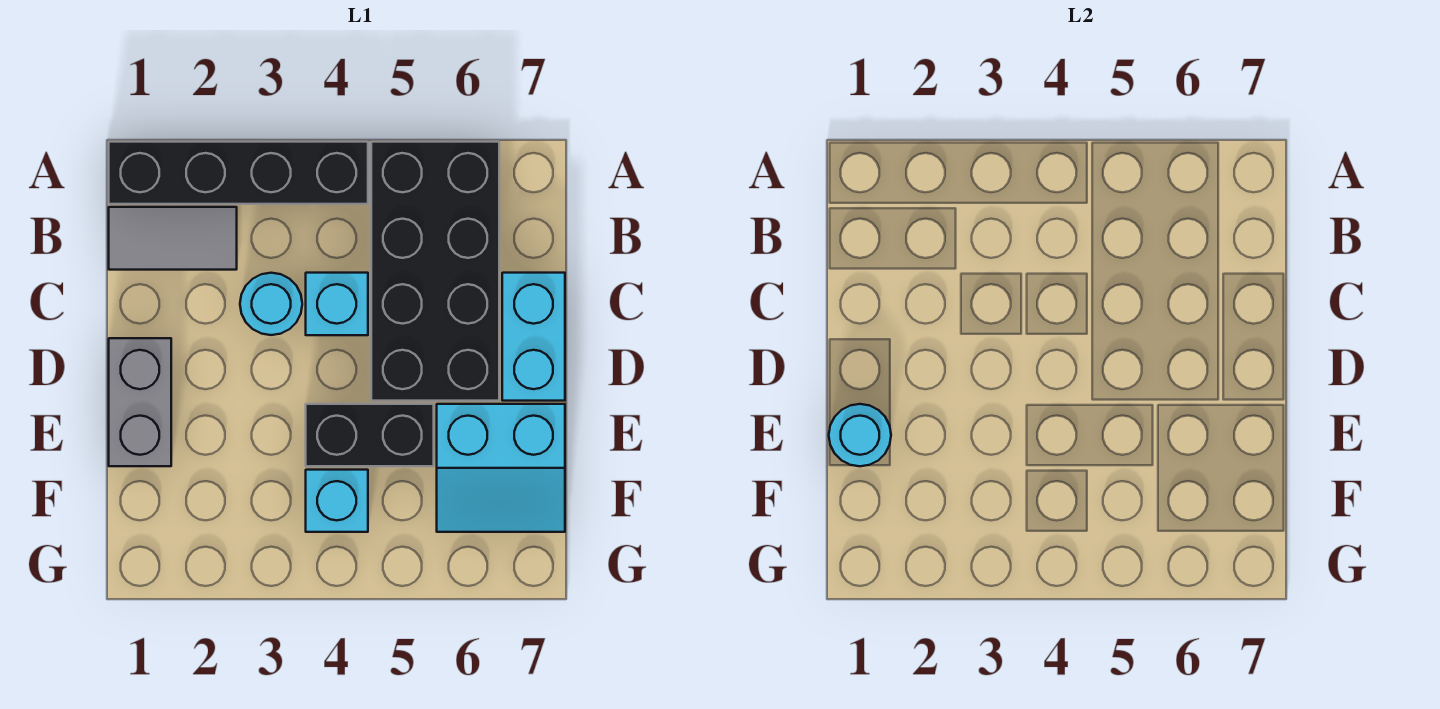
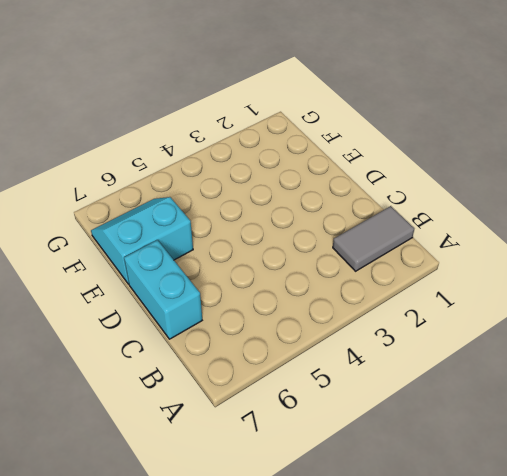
none -> black brick A1:A4 level 1
none -> black brick A5:D6 level 1

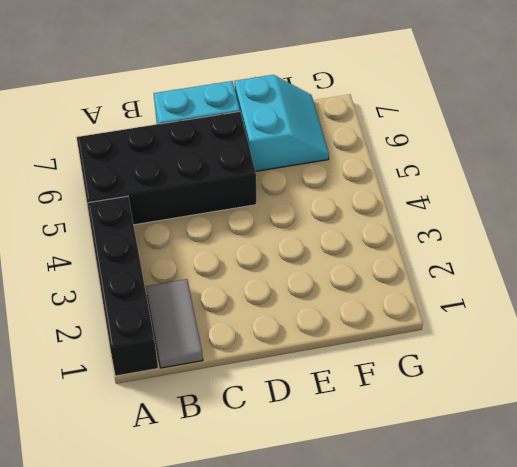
none -> cyan round brick C3 level 1
none -> cyan brick C4 level 1

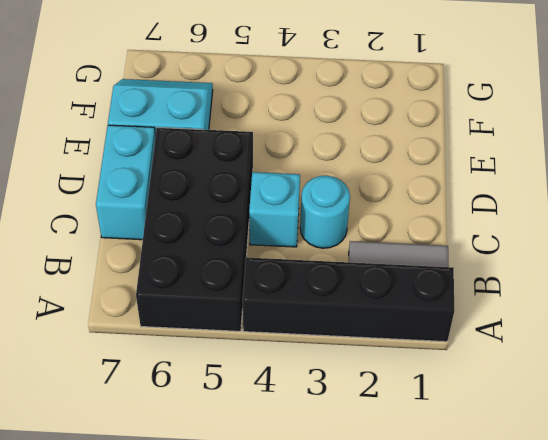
none -> grey brick D1:E1 level 1
none -> black brick E4:E5 level 1

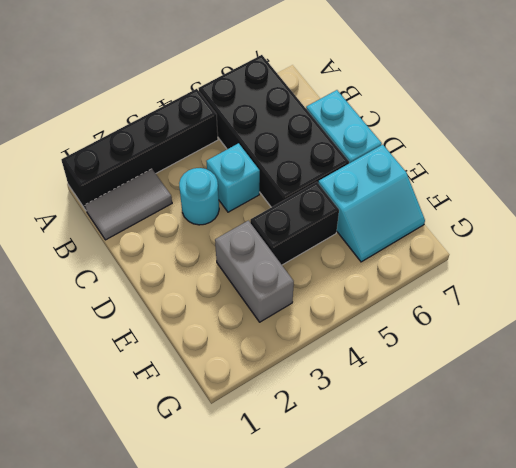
grey brick E3:F3 level 1 -> grey brick D1:E1 level 1
none -> cyan brick F4 level 1
none -> cyan round brick E1 level 2

